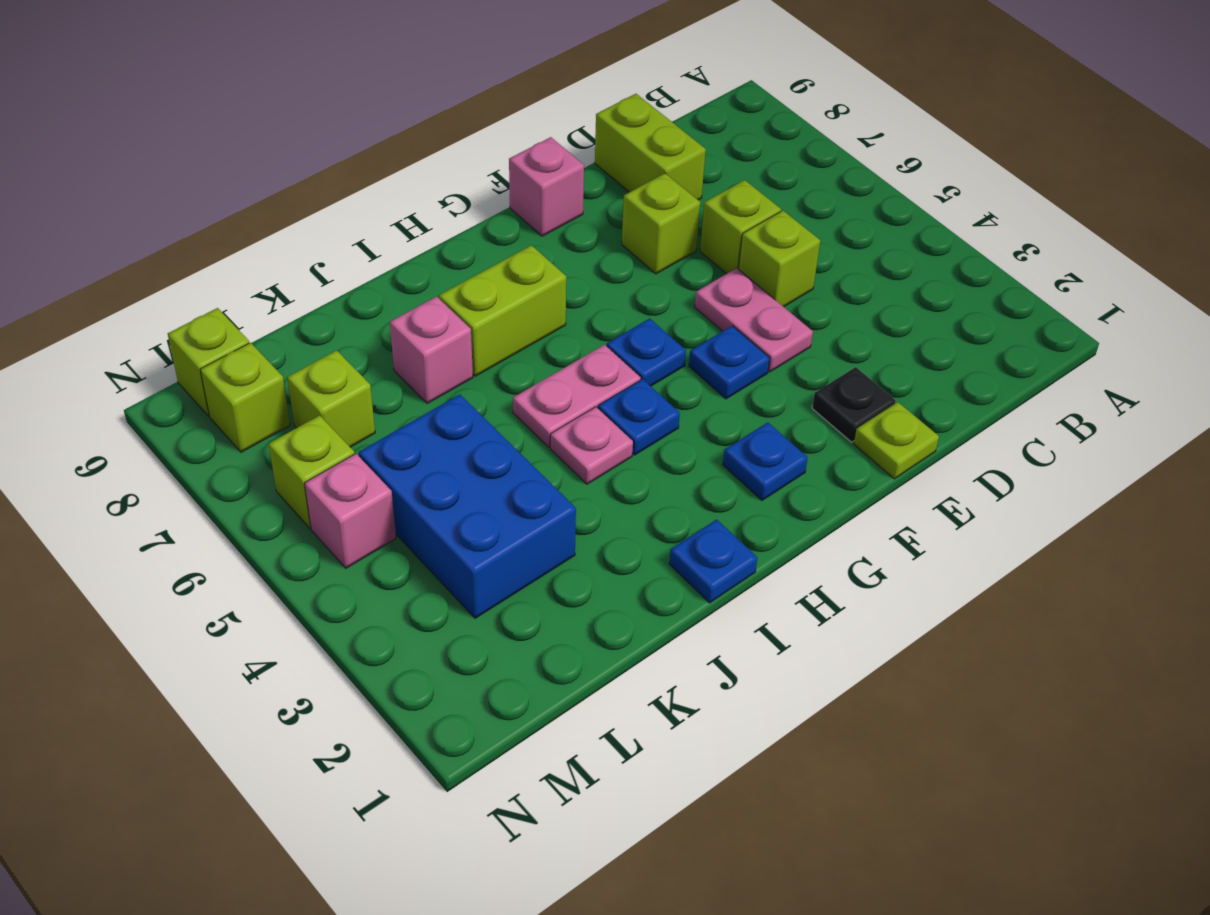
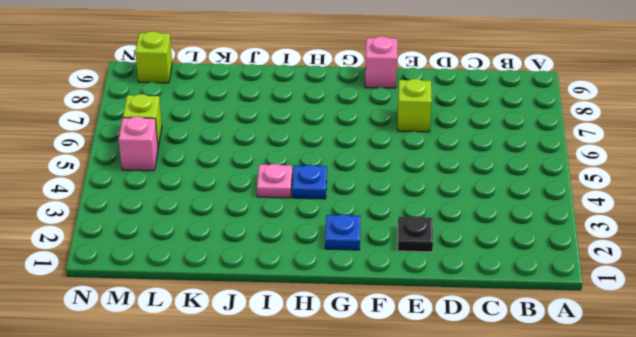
none -> lime brick D5 level 1
none -> lime brick D6 level 1
none -> lime brick D8:D9 level 1

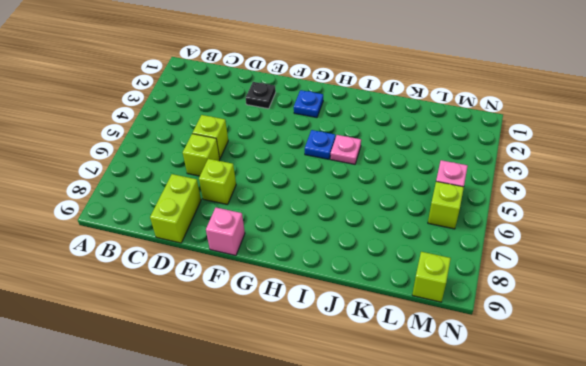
none -> lime plate E1 level 1
none -> pink plate E4:E5 level 1
none -> blue plate F4 level 1

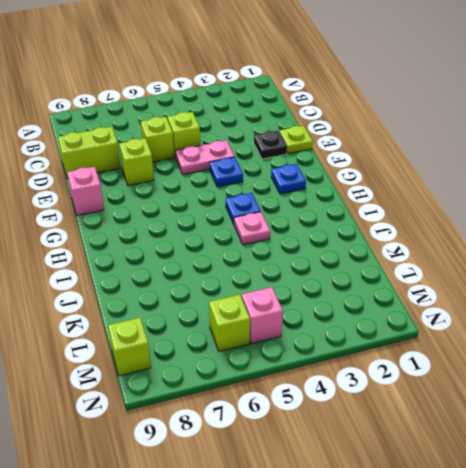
none -> blue plate G5 level 1
none -> pink plate H5:I5 level 1
none -> lime brick H7:I7 level 1

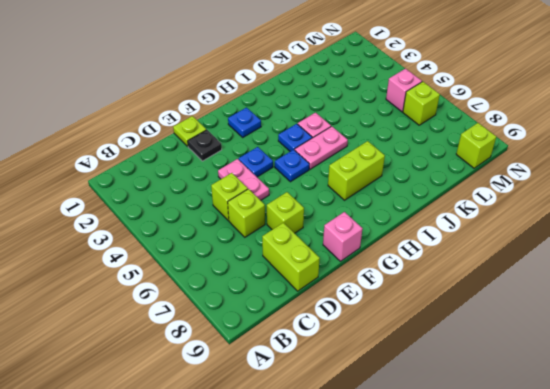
none -> blue plate I1 level 1
none -> pink brick J7 level 1
none -> blue brick K3:L5 level 1

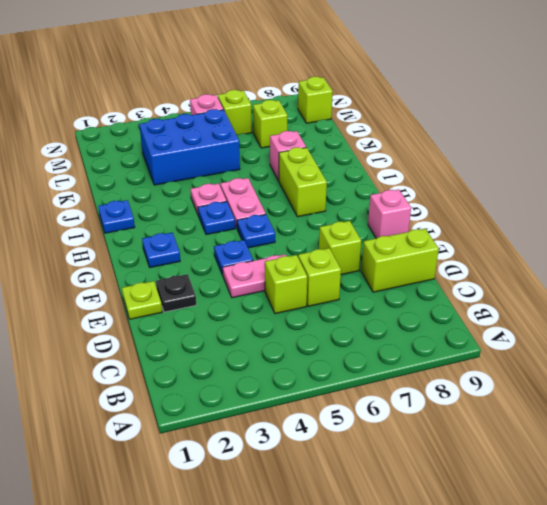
none -> lime brick M8 level 1

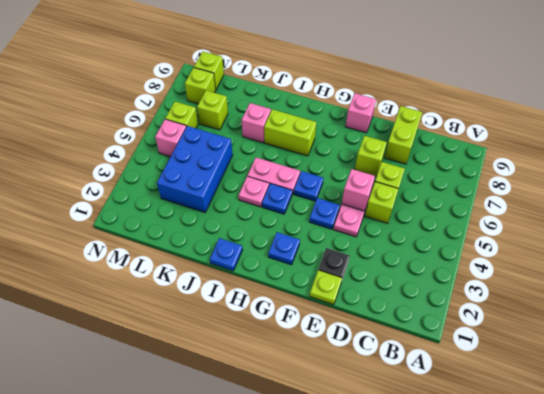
pink brick E5 level 2 -> none

